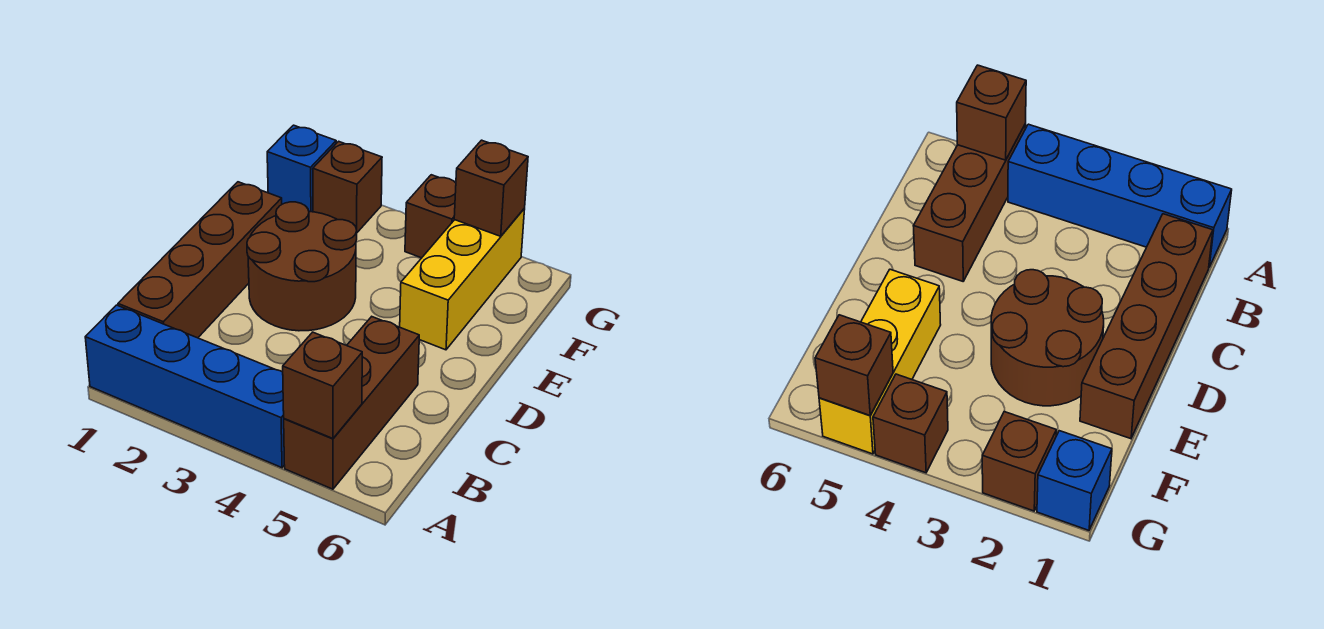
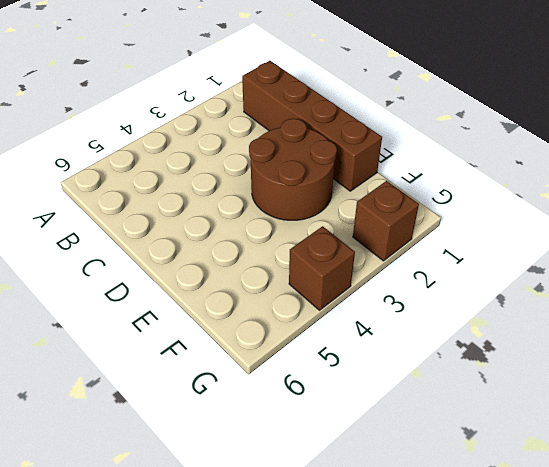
none -> blue brick A1:A4 level 1
none -> brown brick A5:C5 level 1

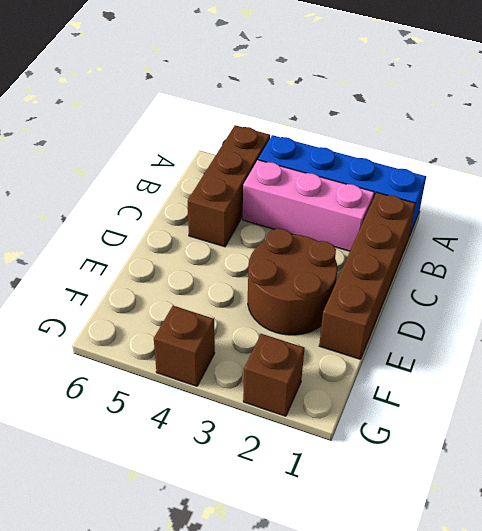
pink brick B2:B4 level 1 -> none
none -> yellow brick E5:G5 level 1
none -> blue brick G1 level 1

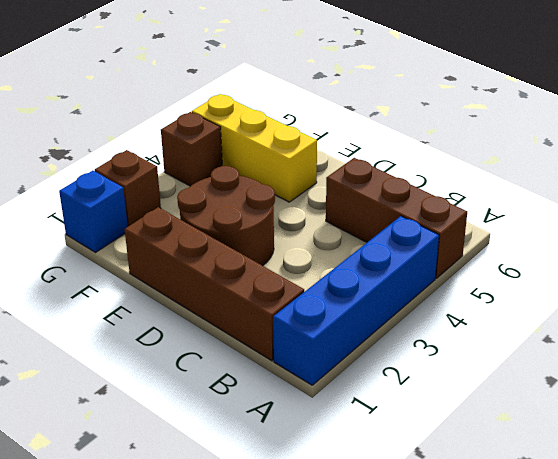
none -> brown brick A5 level 2
none -> brown brick G5 level 2

